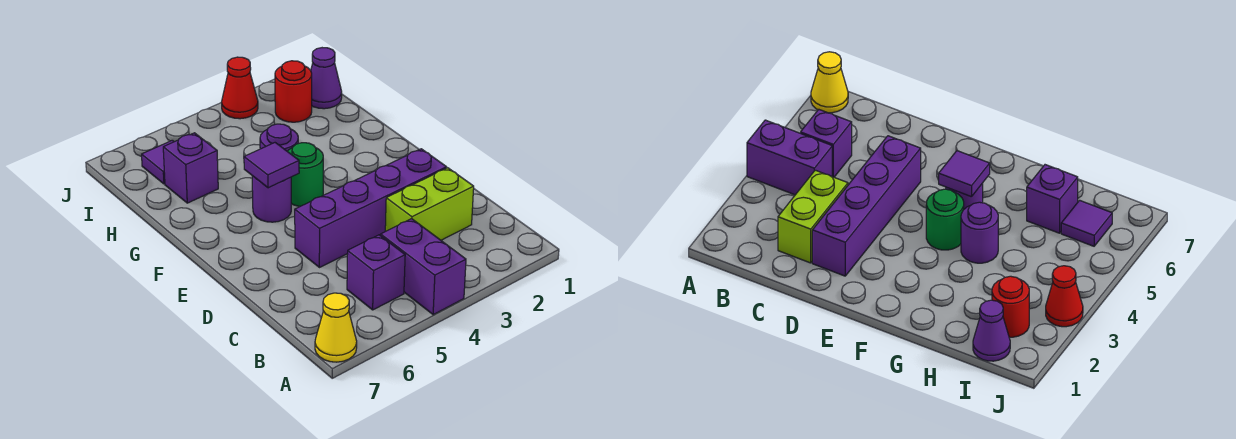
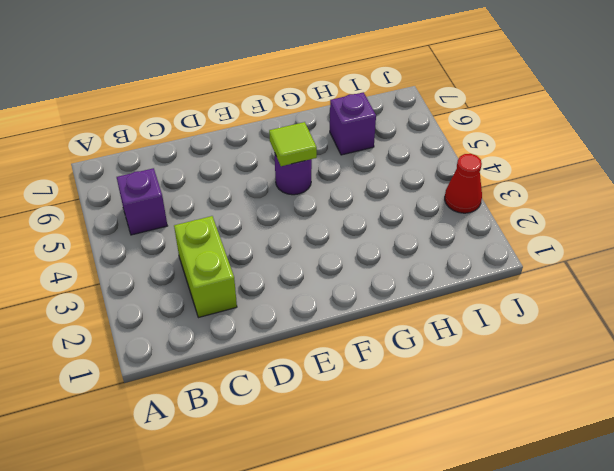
lime tile F5 level 2 -> purple tile F5 level 2
none -> purple brick A4:B4 level 1
none -> yellow cone A7 level 1
none -> purple brick D2:D5 level 1

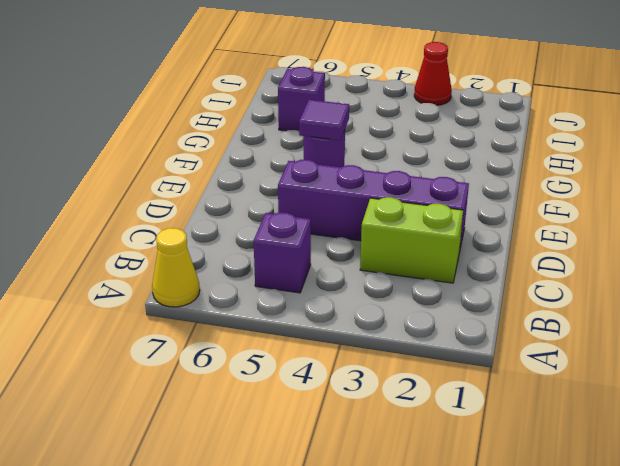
none -> purple brick A4:B4 level 1
none -> green round brick F4 level 1
none -> purple round brick G4 level 1

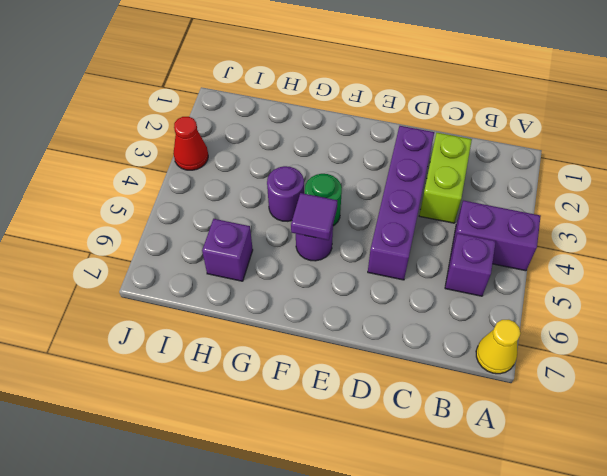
none -> purple cone I1 level 1
none -> red round brick I2 level 1
none -> purple tile I6 level 1

